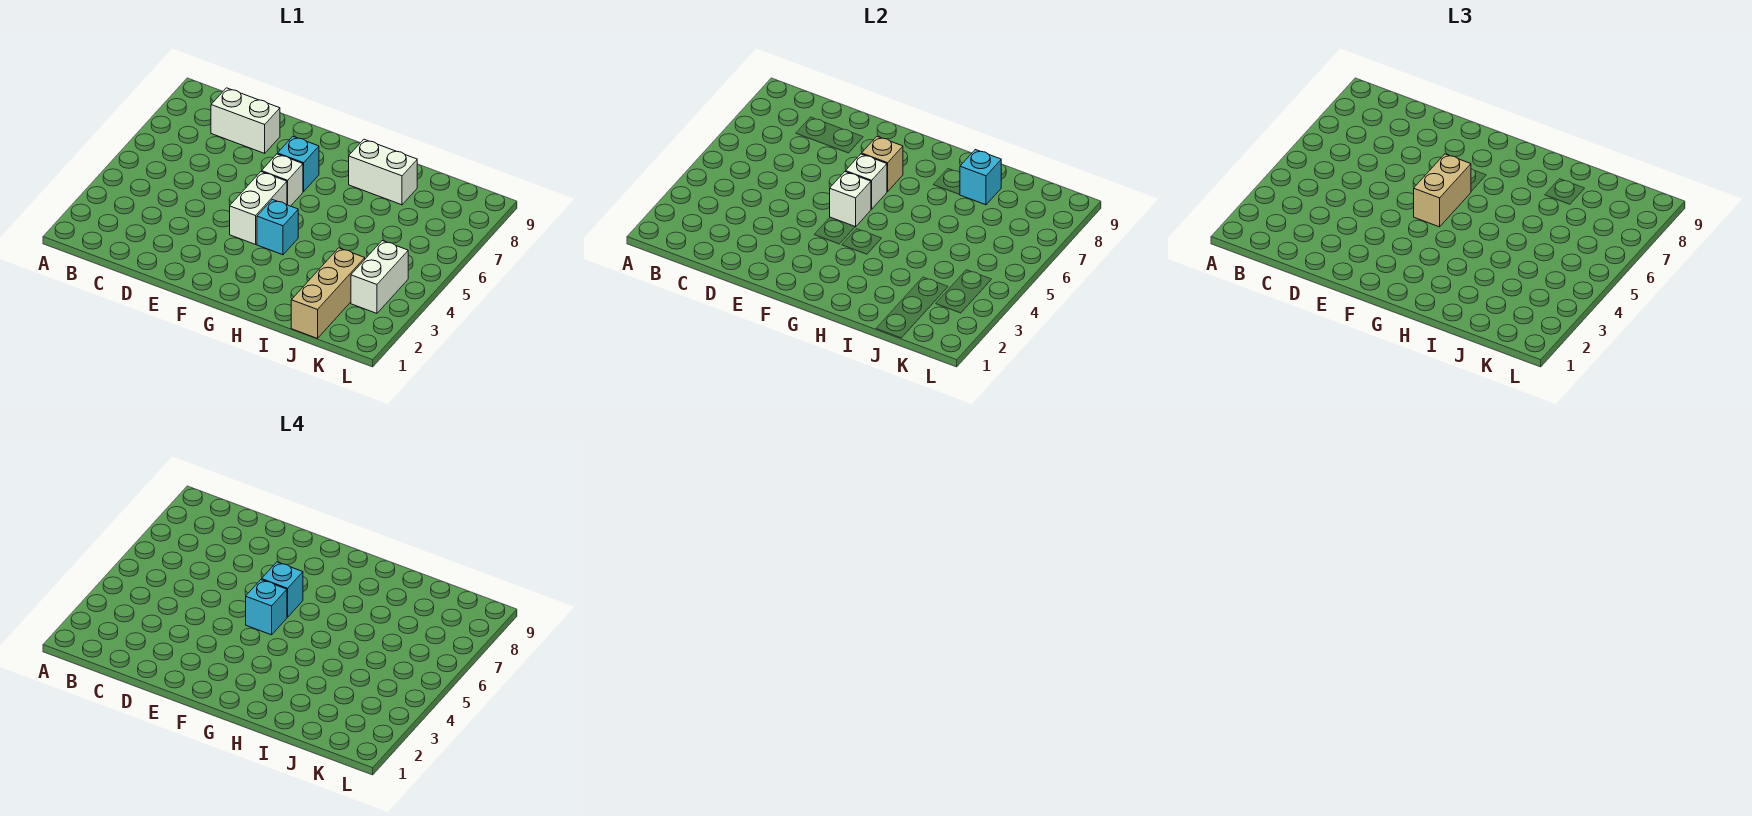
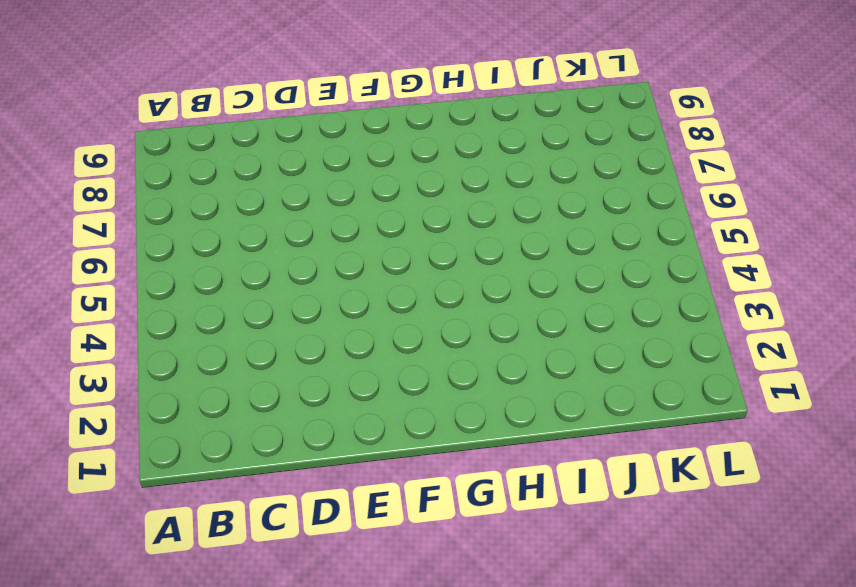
none -> white brick C8:D8 level 1
none -> white brick F4:F5 level 1
none -> white brick F6 level 1

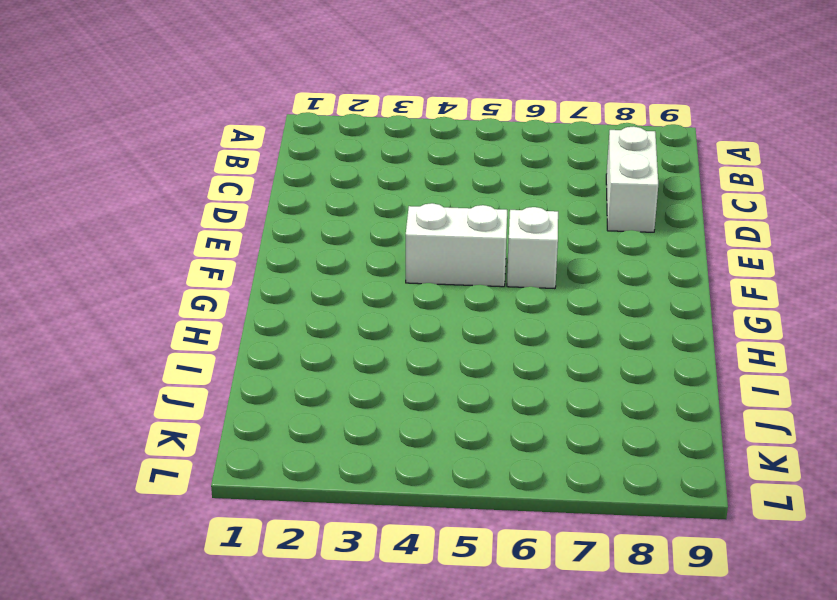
none -> cyan brick F7 level 1
none -> cyan brick G4 level 1
none -> white brick H8:I8 level 1

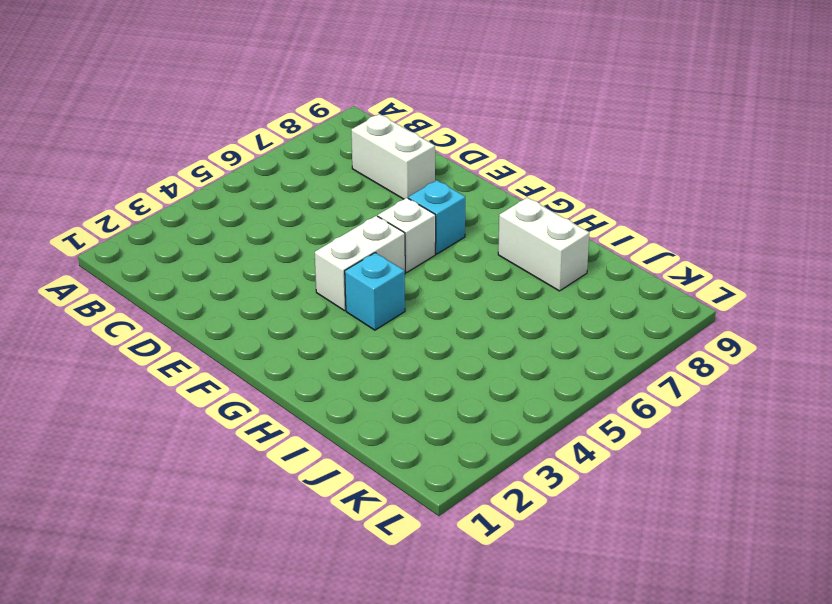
none -> tan brick J1:J3 level 1
none -> white brick K3:K4 level 1
none -> white brick F5 level 2

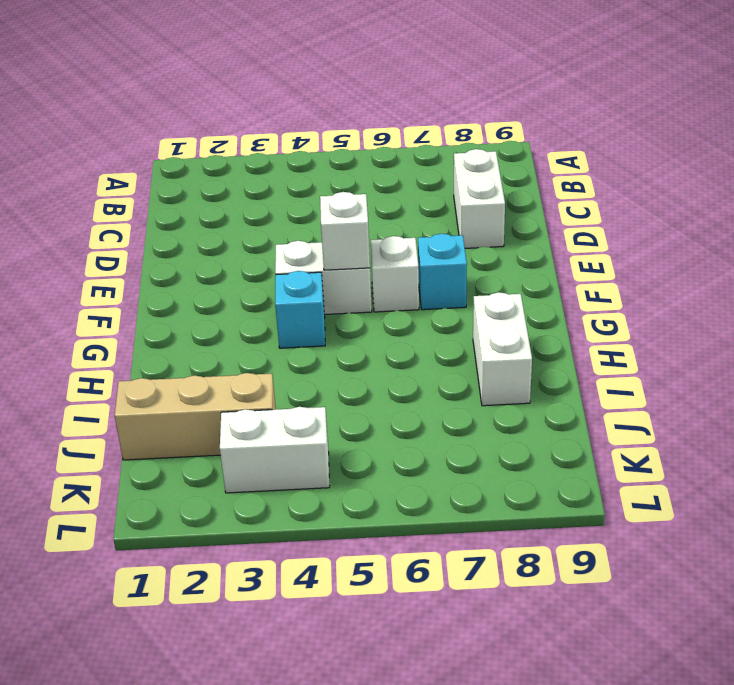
none -> white brick F6 level 2
none -> tan brick F7 level 2
none -> cyan brick I8 level 2

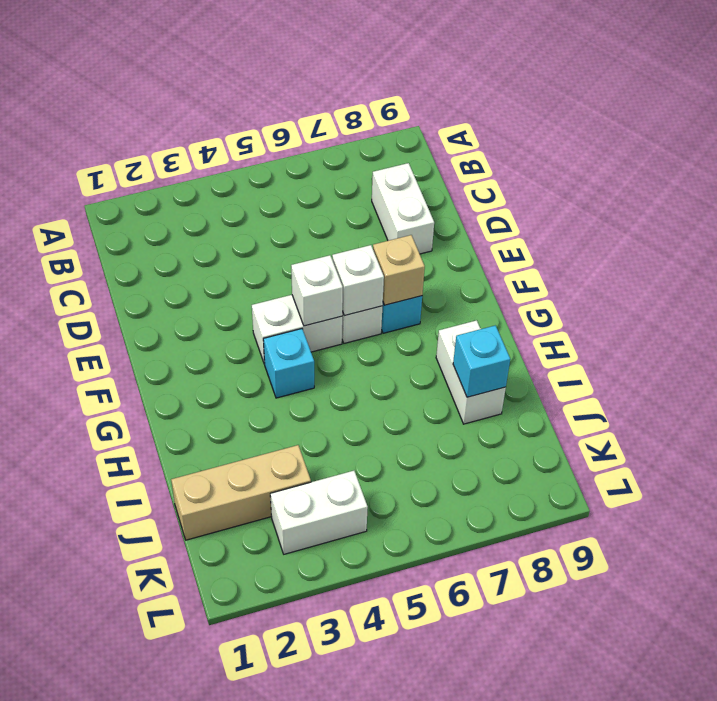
none -> tan brick F5:F6 level 3
none -> cyan brick F5 level 4
none -> cyan brick F6 level 4

